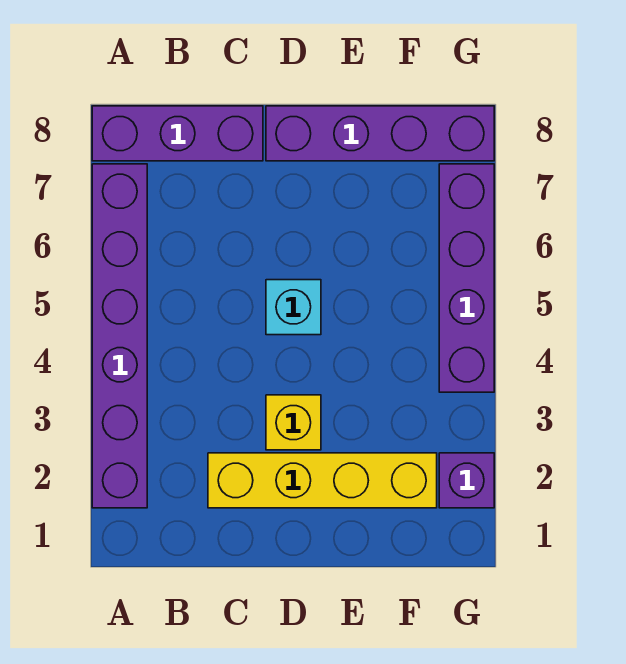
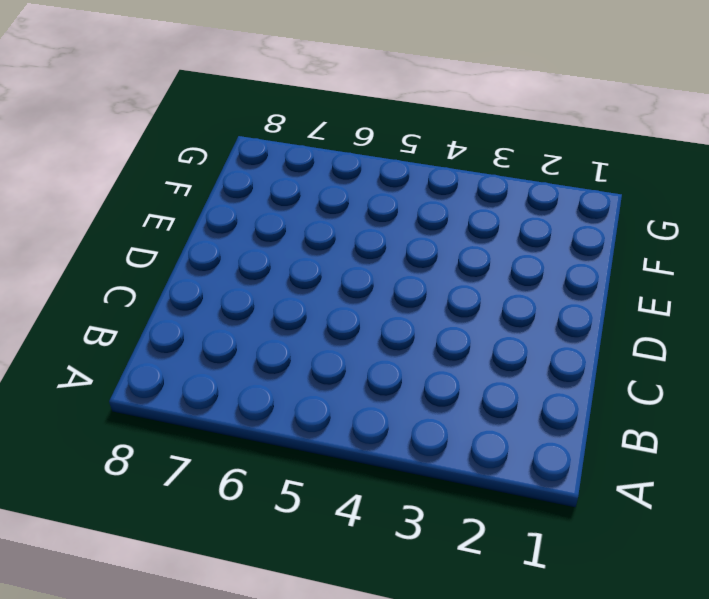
none -> purple brick A2:A7 level 1
none -> purple brick A8:C8 level 1

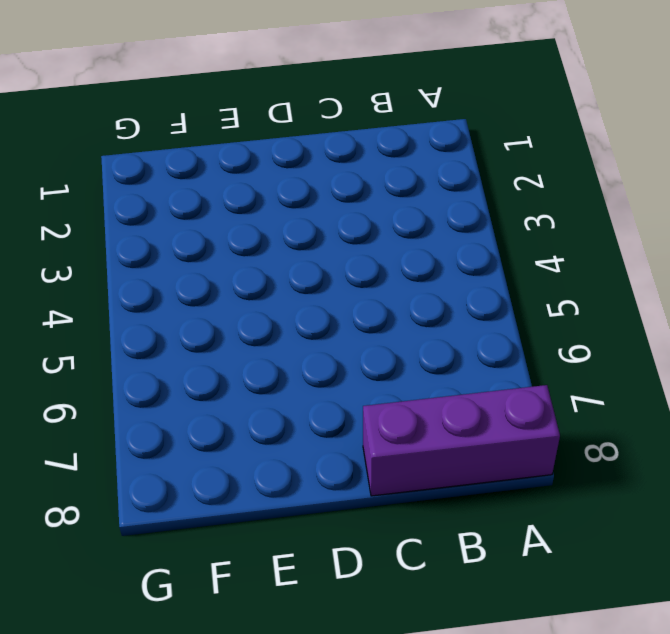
none -> purple brick A2:A7 level 1
none -> yellow brick C2:F2 level 1

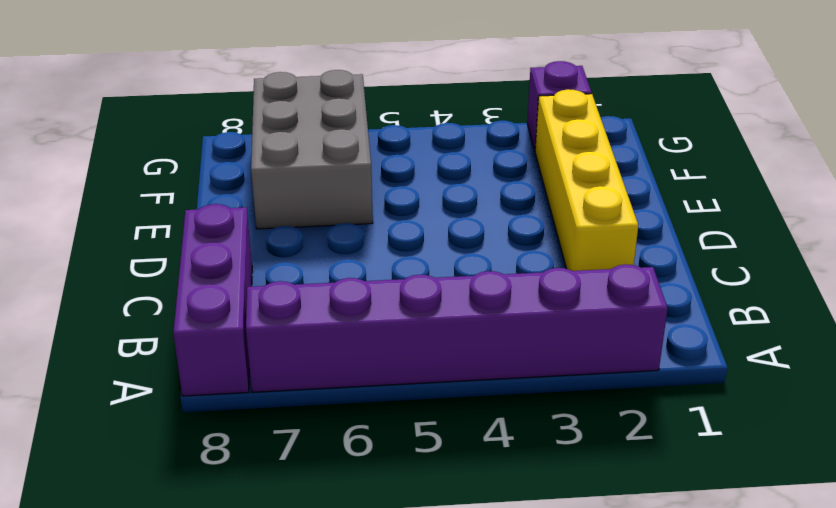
grey brick E6:G7 level 1 -> purple brick G4:G7 level 1
none -> yellow brick D3 level 1
none -> cyan brick D5 level 1

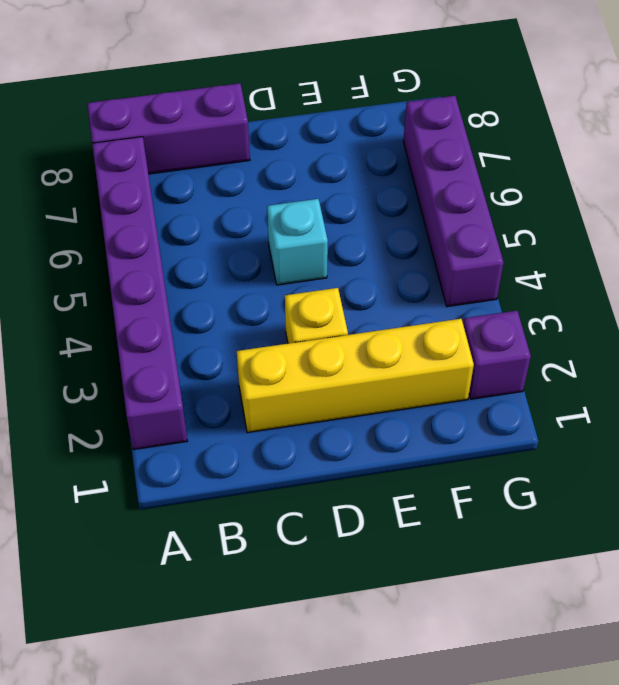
none -> purple brick D8:G8 level 1

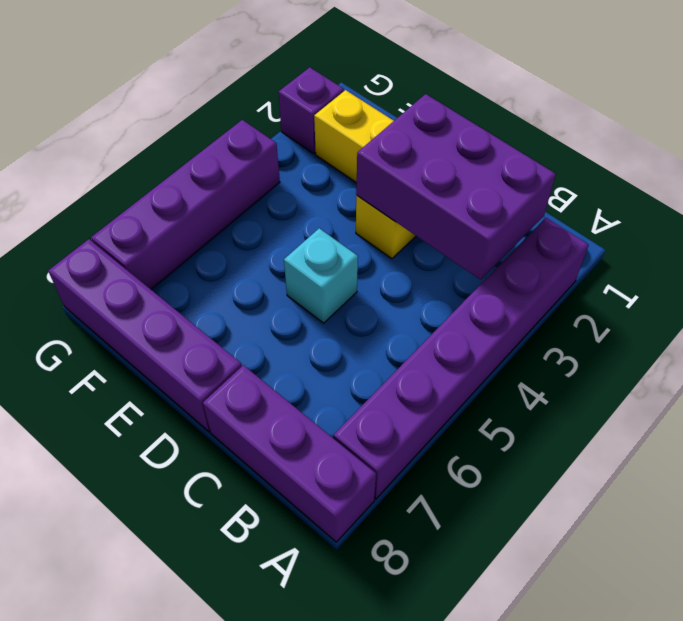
purple brick B2:D3 level 2 -> none

